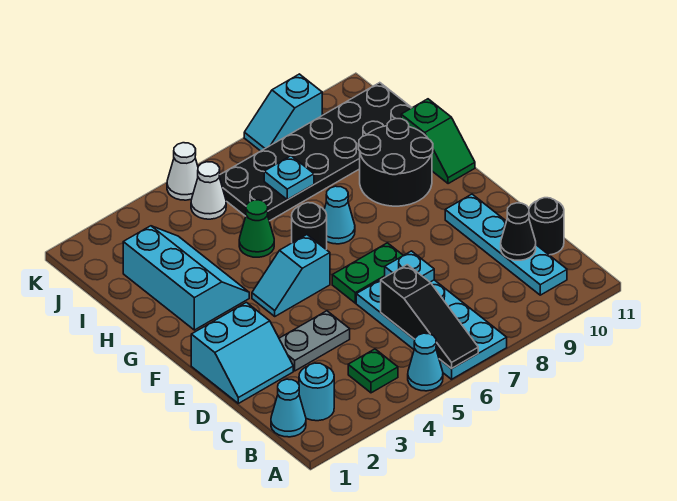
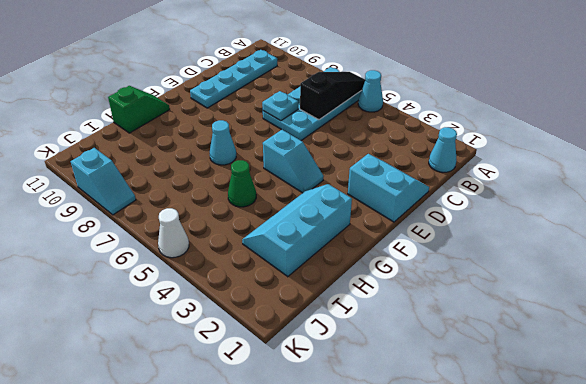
none -> cyan round brick B2 level 1
none -> green plate B4 level 1
none -> black round brick C11 level 1

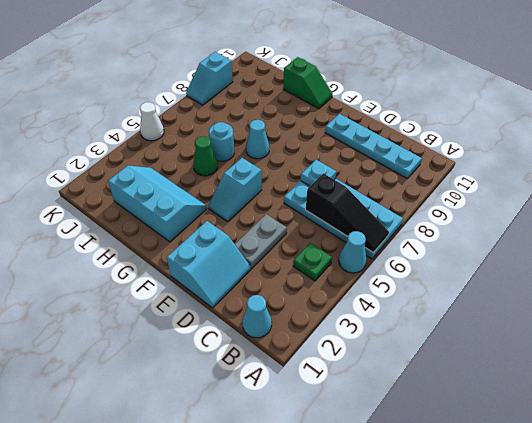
cyan round brick H6 level 1 -> cyan round brick B2 level 1
none -> black round brick C11 level 1
none -> green plate E6:E7 level 1
none -> black round brick G6 level 1

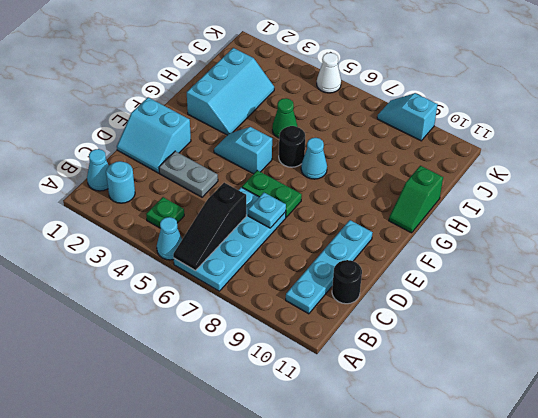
none -> black round brick G9:H10 level 1
none -> black plate I6:J11 level 1
none -> white cone J5 level 1

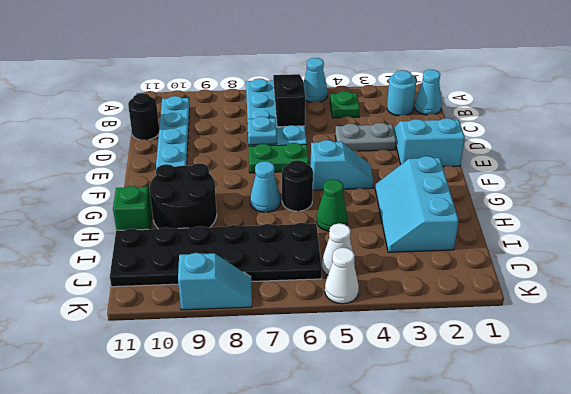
none -> black cone C10 level 2
none -> cyan plate I7 level 2

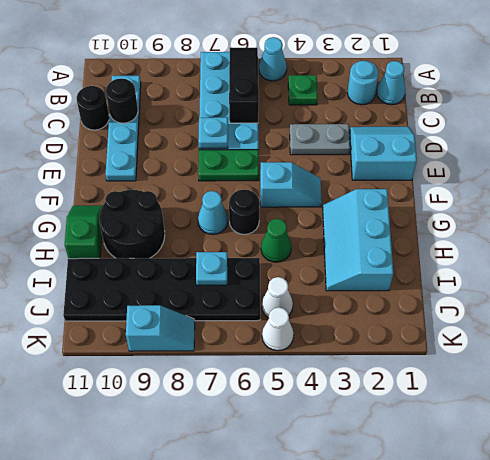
black round brick C10 level 2 -> black cone C10 level 2

